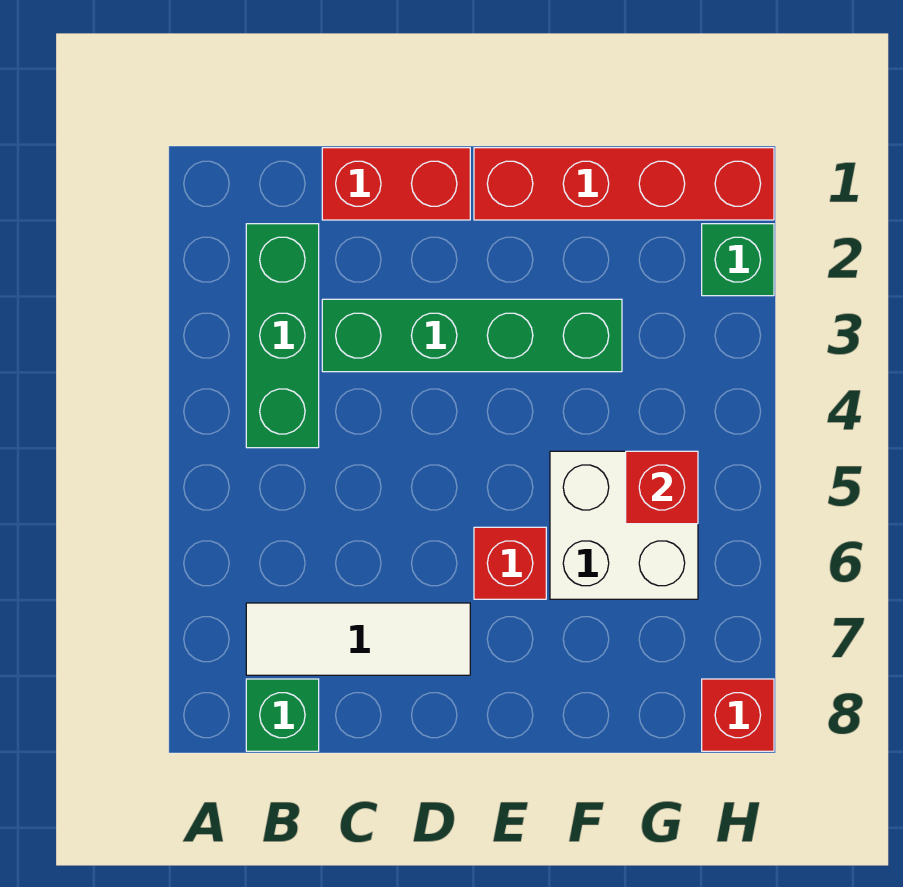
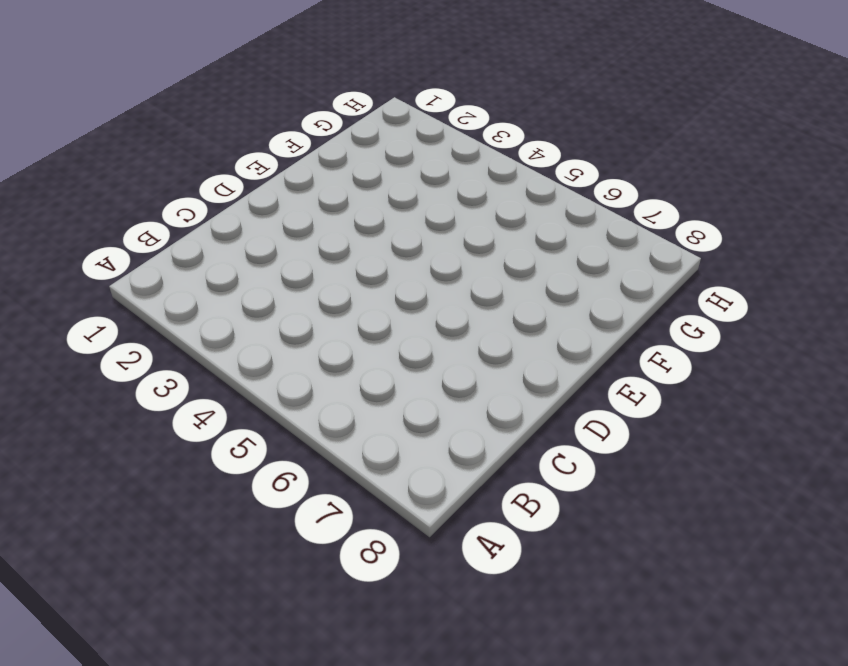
none -> green brick B2:B4 level 1
none -> white tile B7:D7 level 1

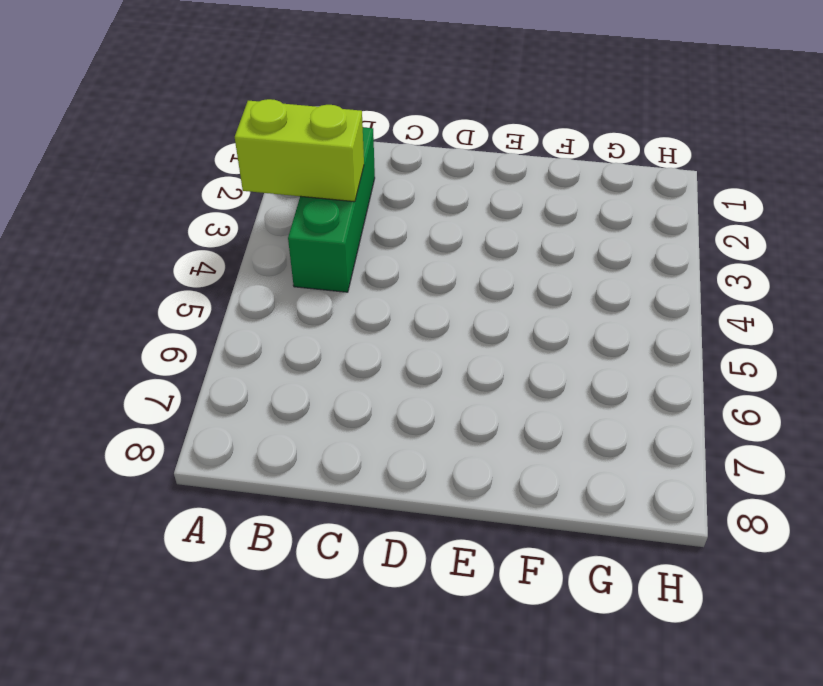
lime brick A3:B3 level 2 -> none
none -> white tile B7:D7 level 1
none -> green brick B8 level 1

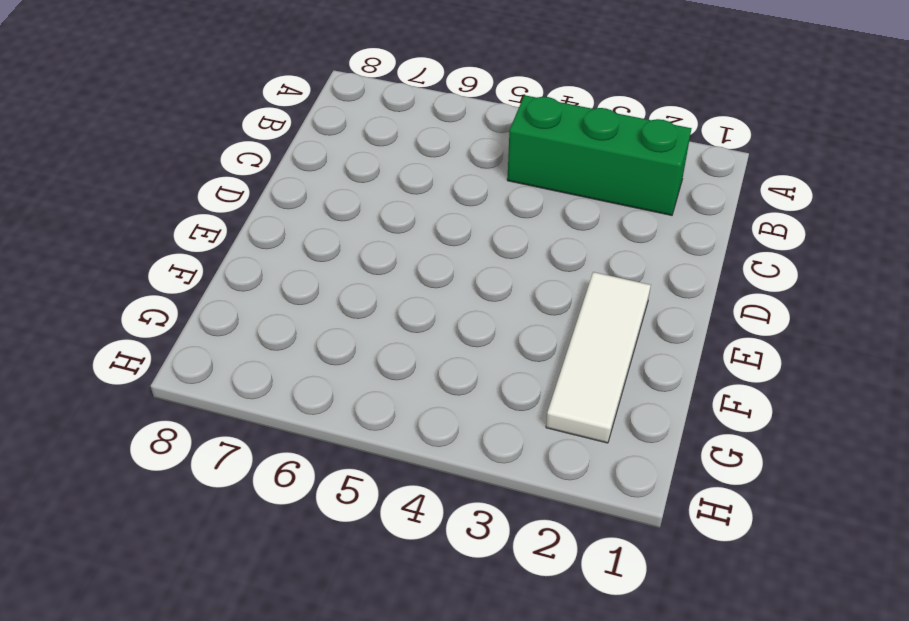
white tile E2:G2 level 1 -> white tile B7:D7 level 1
none -> green brick B8 level 1
none -> red brick C1:D1 level 1

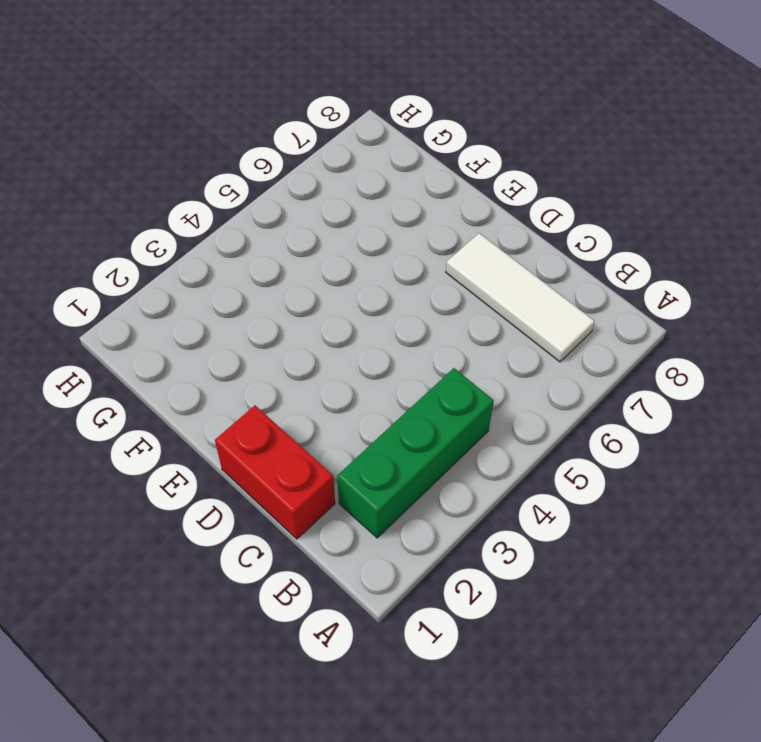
none -> green brick B8 level 1
none -> green brick C3:F3 level 1

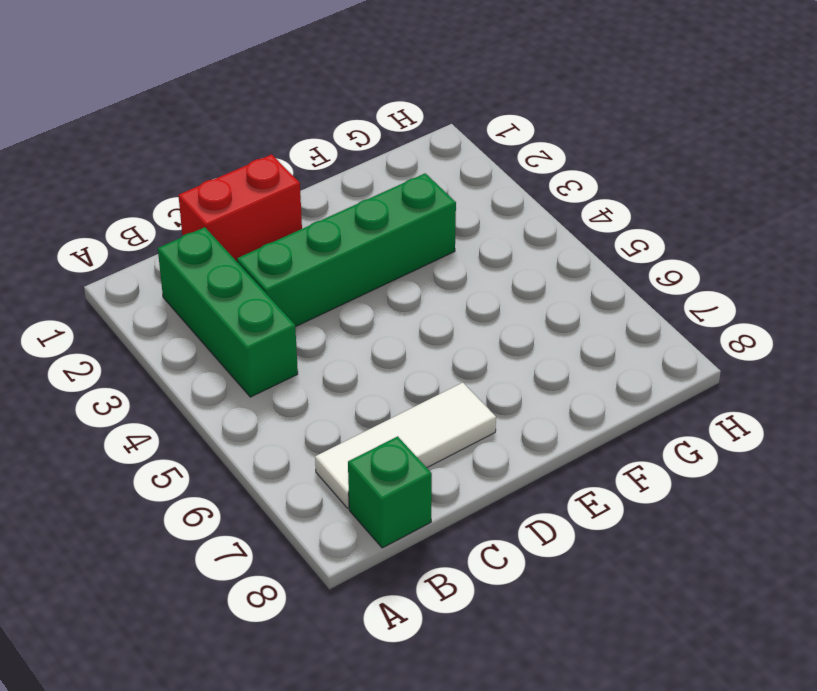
none -> red brick E1:H1 level 1
none -> red brick E6 level 1

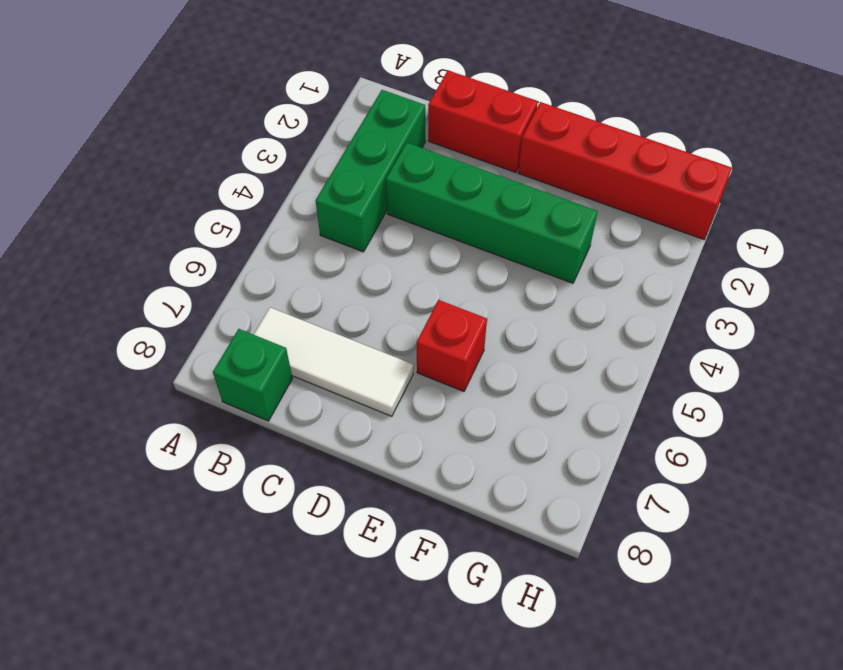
none -> white brick F5:G6 level 1
none -> green brick H2 level 1

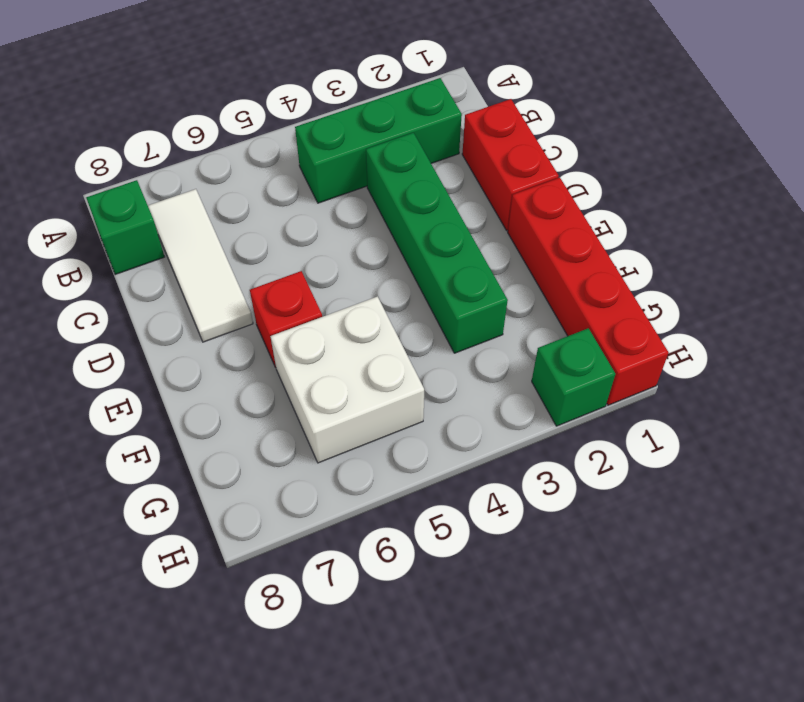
none -> red brick H8 level 1
none -> red brick G5 level 2

